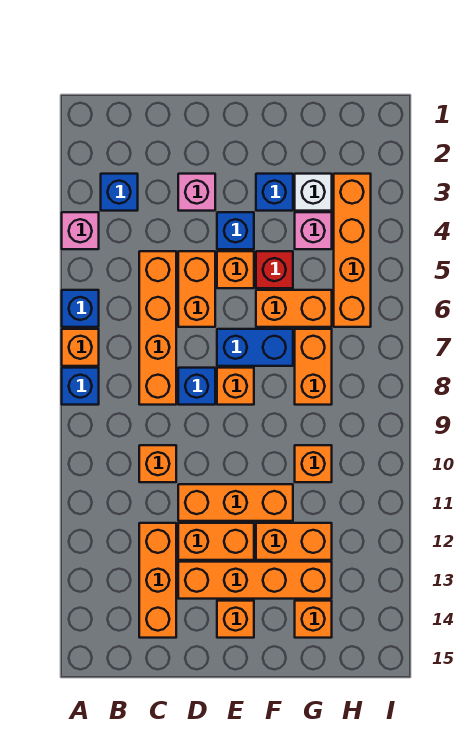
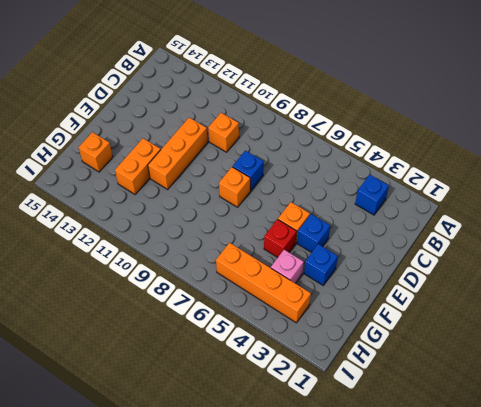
none -> pink brick A4 level 1
none -> blue brick A6 level 1
none -> orange brick A7 level 1

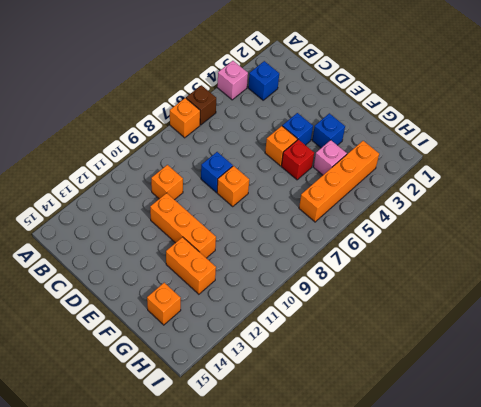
brown brick A6 level 1 -> blue brick A6 level 1
none -> blue brick A8 level 1
none -> orange brick C5:C8 level 1
none -> orange brick C12:C14 level 1

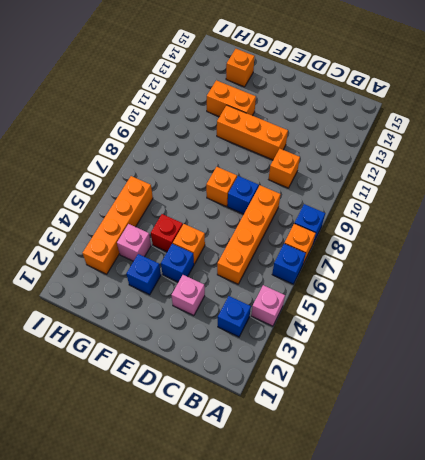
none -> orange brick C12:C14 level 1
none -> orange brick D5:D6 level 1
none -> orange brick D12:E12 level 1

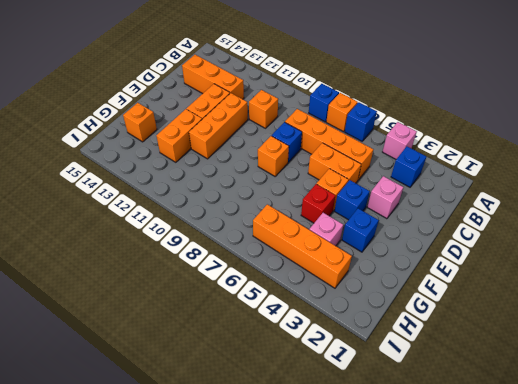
none -> orange brick D13:G13 level 1
none -> blue brick E7:F7 level 1
none -> orange brick E14 level 1

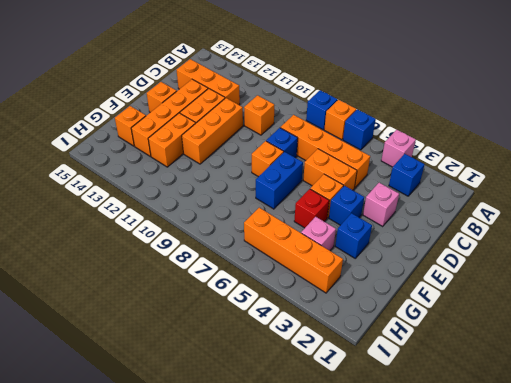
none -> orange brick F6:G6 level 1
none -> white brick G3 level 1
none -> orange brick G7:G8 level 1

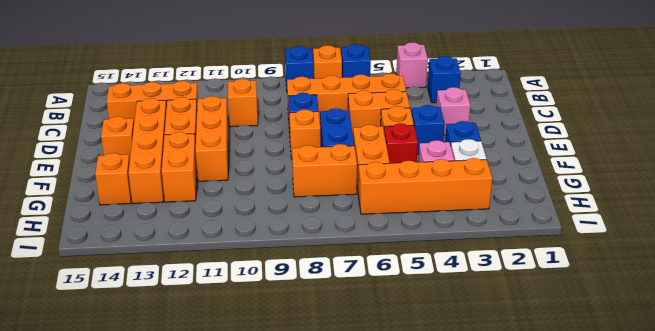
none -> orange brick G10 level 1

